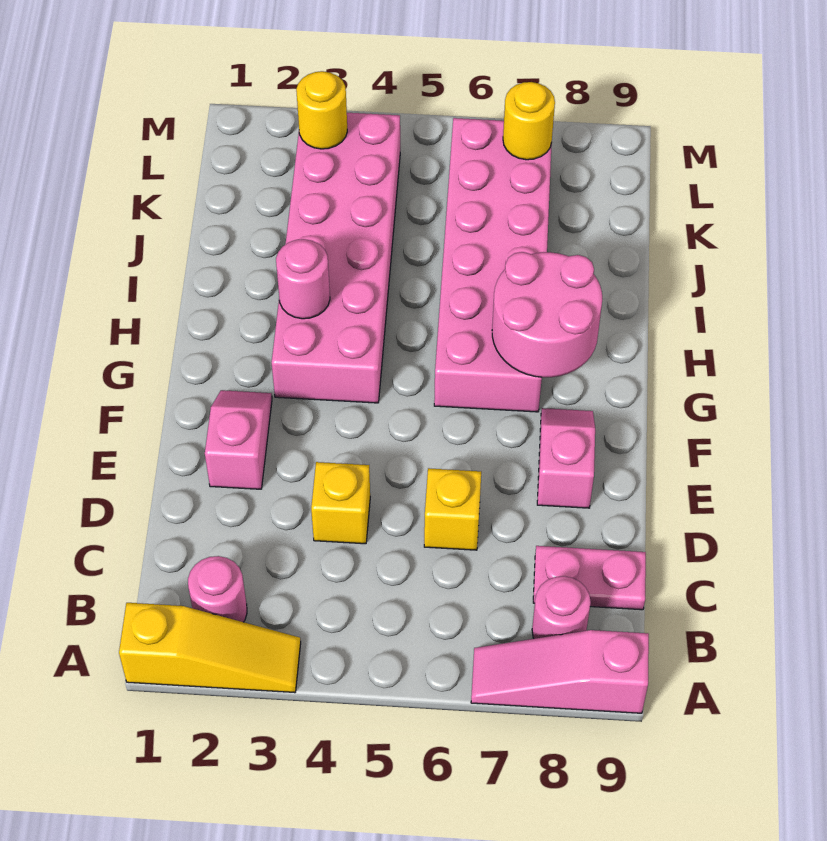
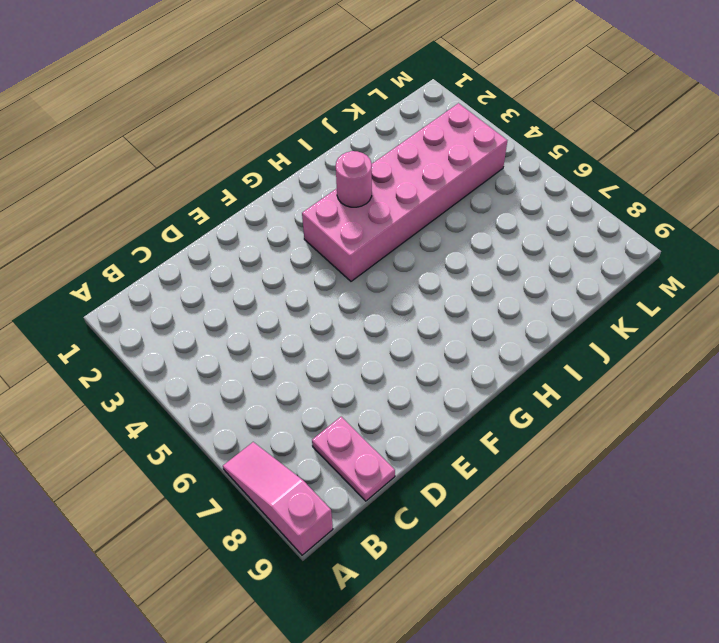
none -> yellow slope A1:A3 level 1 top 1
none -> pink round brick B2 level 1
none -> pink round brick B8 level 1

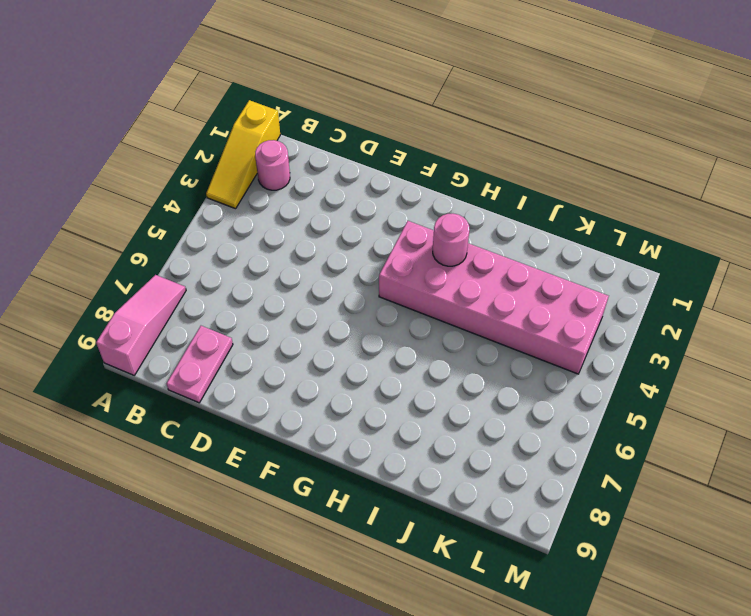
none -> pink round brick B8 level 1
none -> yellow brick D4 level 1
none -> yellow brick D6 level 1

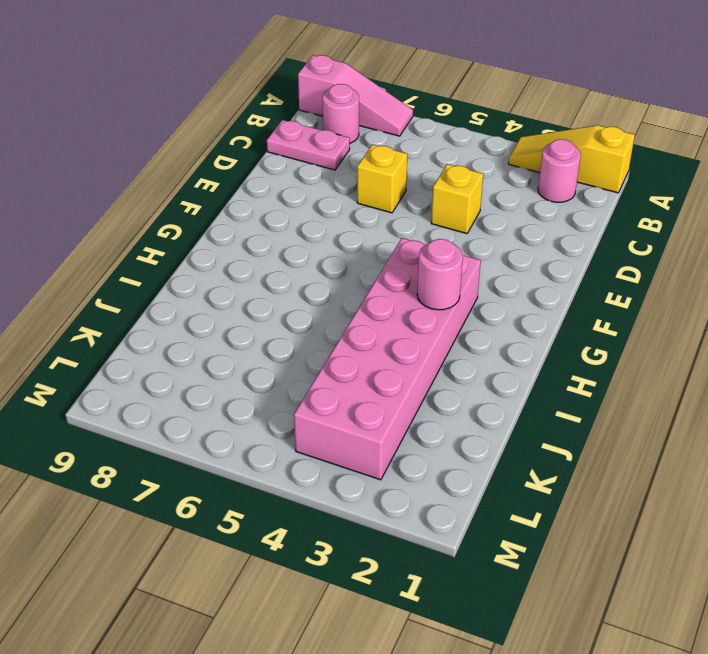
none -> pink slope E2:F2 level 1 top E
none -> pink slope E8:F8 level 1 top E
none -> pink brick G6:L7 level 1

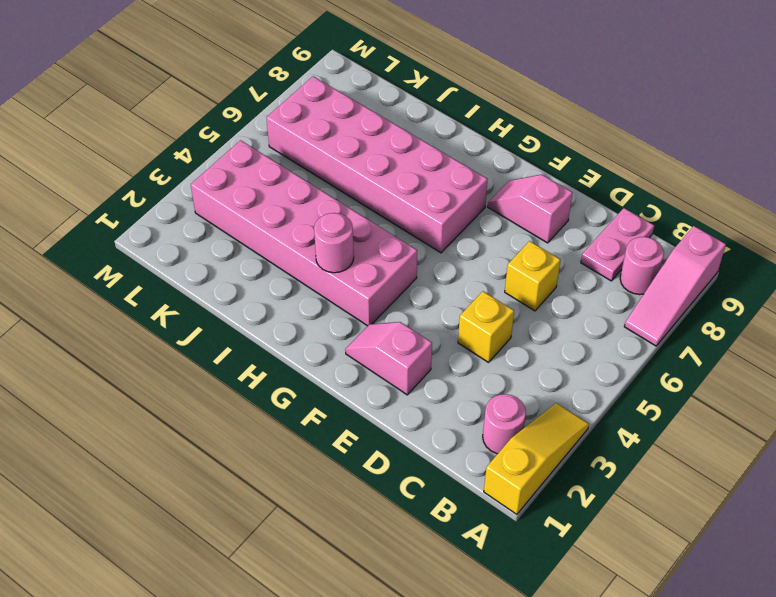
none -> pink round brick G7:H8 level 2
none -> yellow round brick L3 level 2
none -> yellow round brick L7 level 2

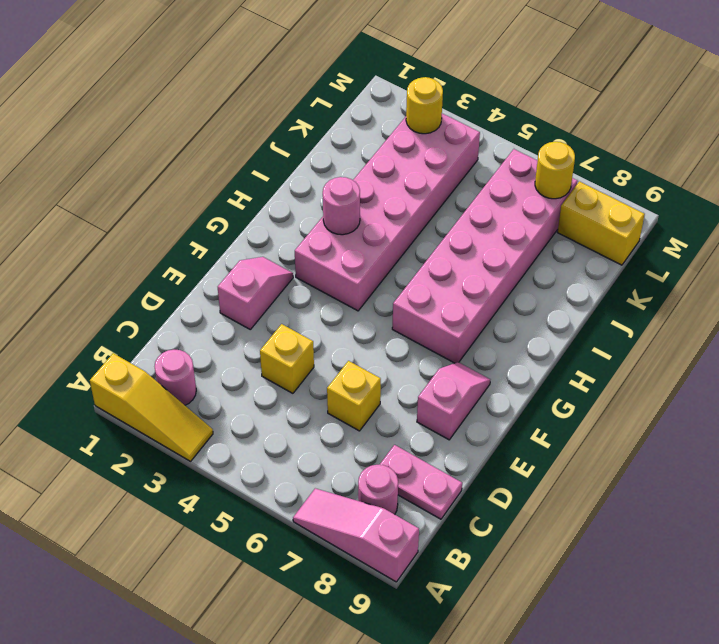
yellow brick L8:L9 level 1 -> none
none -> pink round brick G7:H8 level 2

